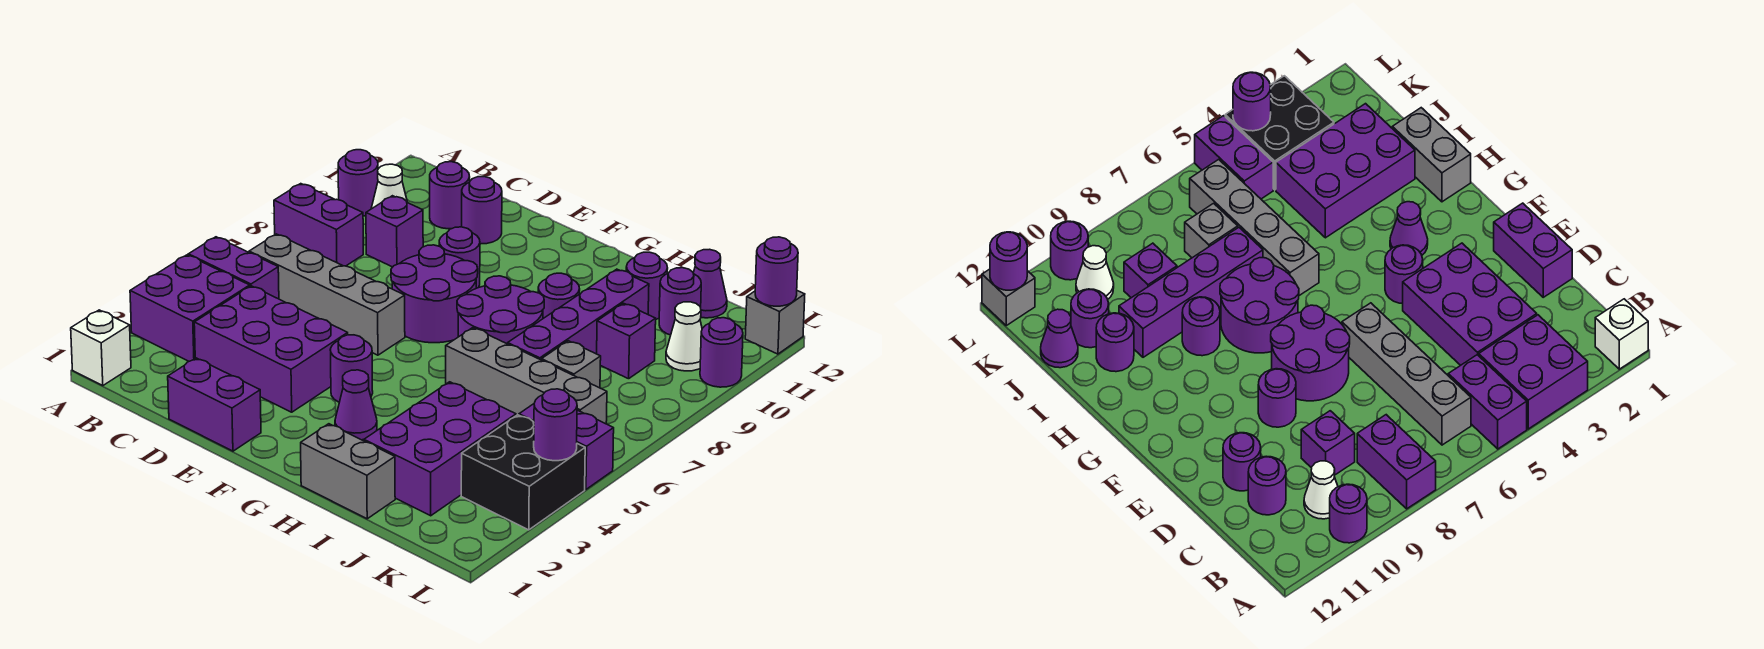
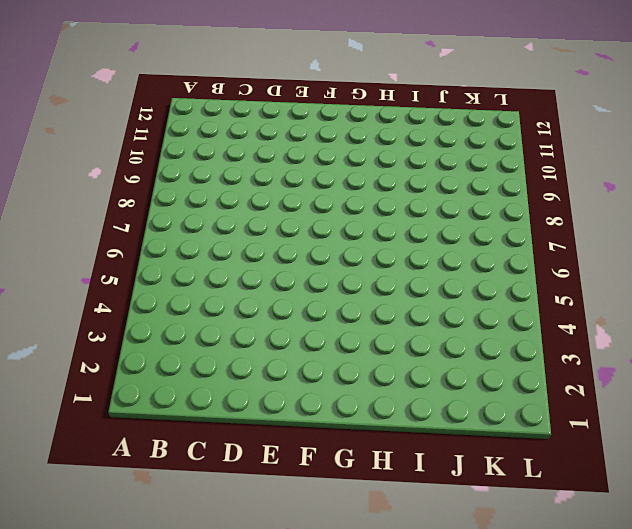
none -> white brick A1 level 1
none -> purple brick A3:B4 level 1
none -> purple brick A5:B5 level 1
none -> purple brick A8:B8 level 1

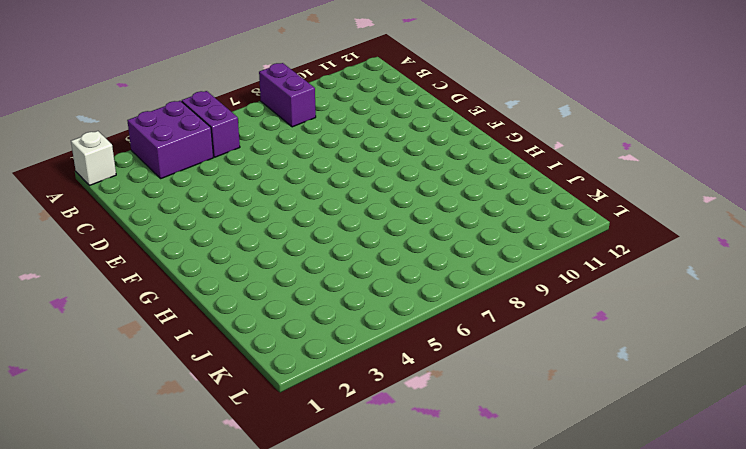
none -> purple round brick A10 level 1
none -> grey brick B6:E6 level 1
none -> white cone B10 level 1
none -> purple brick C3:E4 level 1

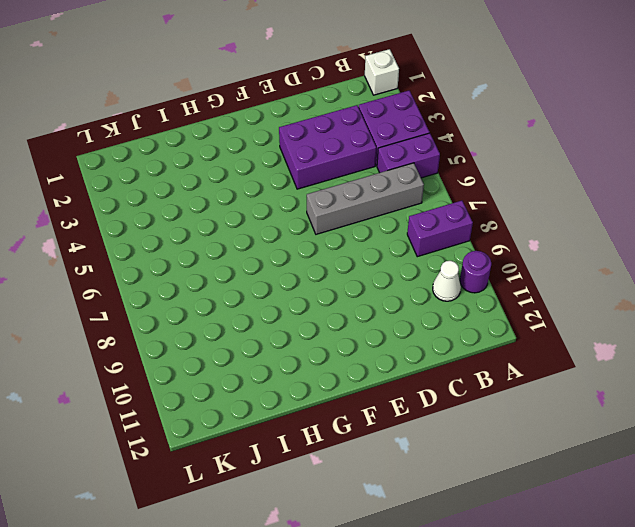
none -> purple brick C9 level 1
none -> purple round brick C11 level 1
none -> purple brick D1:E1 level 1
none -> purple round brick D11 level 1

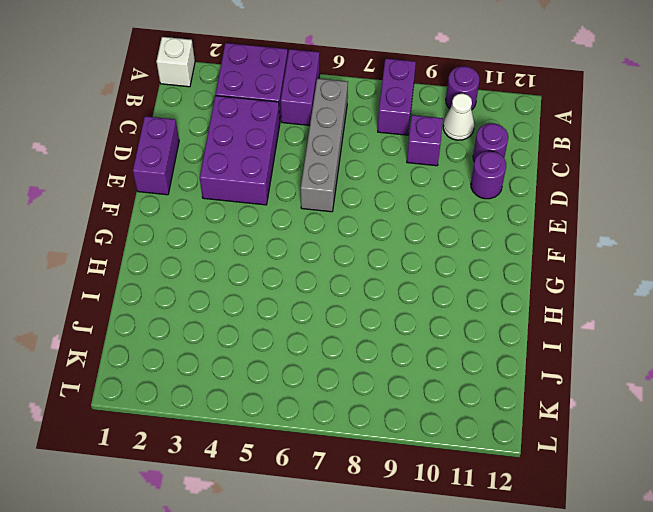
none -> purple round brick E7:F8 level 1
none -> purple round brick E9 level 1
none -> purple round brick F4 level 1
none -> purple cone G3 level 1

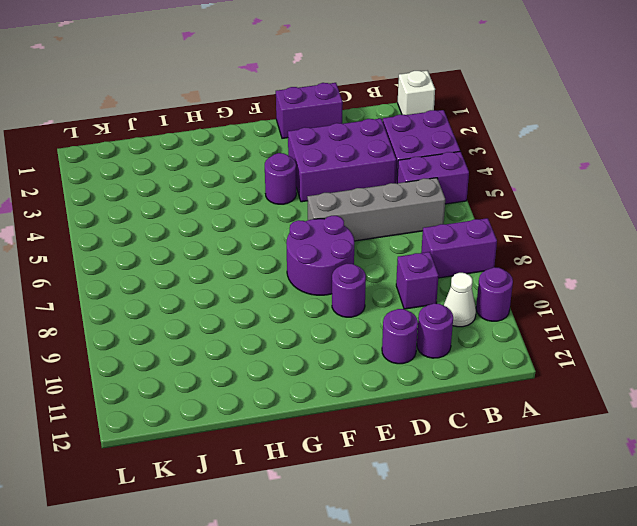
none -> purple cone G3 level 1
none -> purple round brick G7:H8 level 1
none -> grey brick H1:I1 level 1
none -> grey brick H6:K6 level 1

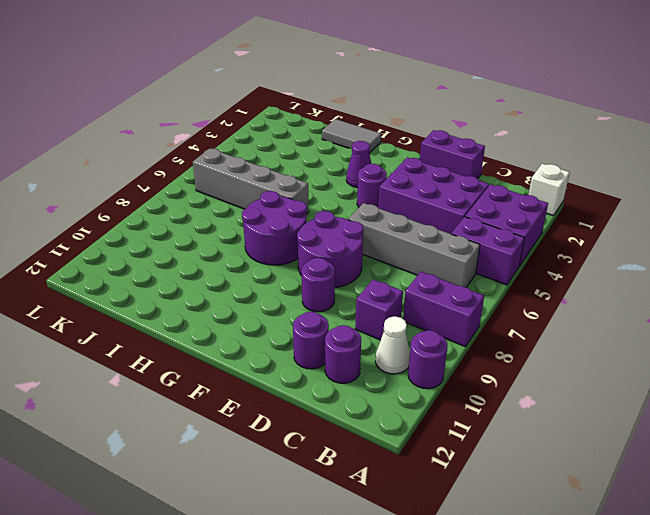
grey tile H1:I1 level 1 -> grey brick H1:I1 level 1
none -> purple round brick H9 level 1
none -> purple brick I2:J4 level 1
none -> purple brick I7:I10 level 1
none -> purple round brick I11 level 1

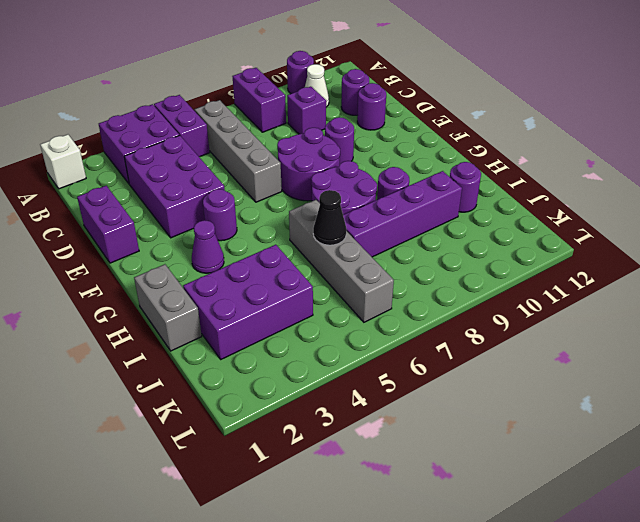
black cone I6 level 2 -> none
none -> grey brick J7 level 1
none -> purple brick J9 level 1
none -> purple round brick J11 level 1
none -> purple cone J12 level 1

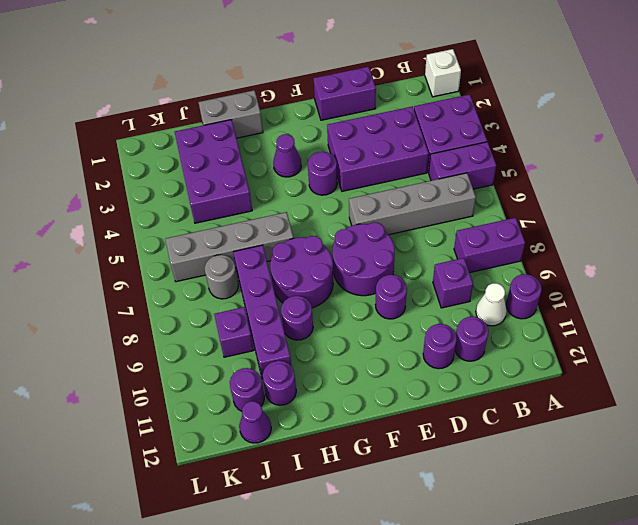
grey round brick J7 level 1 -> grey brick J7 level 1
none -> black brick K3:L4 level 1
none -> purple brick K5:L5 level 1
none -> white cone K10 level 1
none -> purple round brick L10 level 1

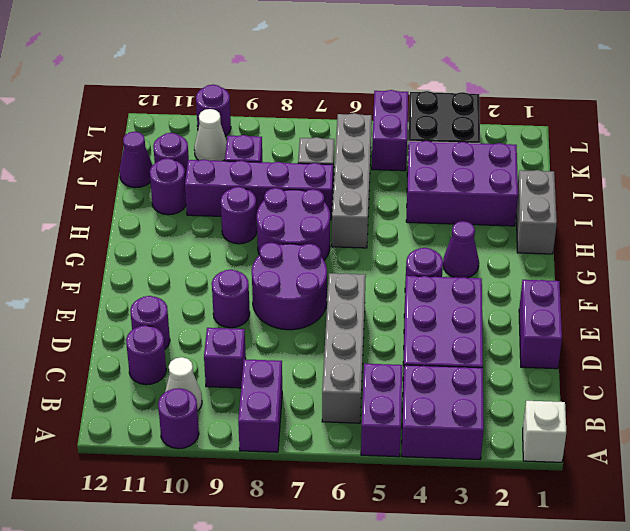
none -> grey brick L12 level 1
none -> purple round brick L4 level 2
none -> purple round brick L12 level 2

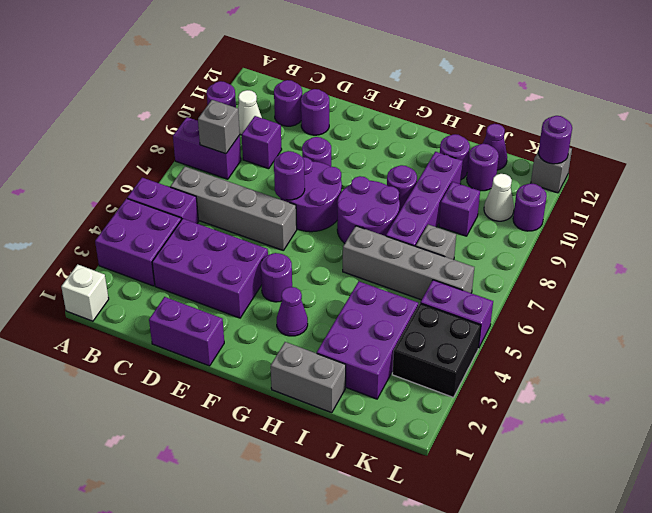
grey brick B8 level 2 -> none
purple round brick E7 level 2 -> purple round brick L4 level 2

